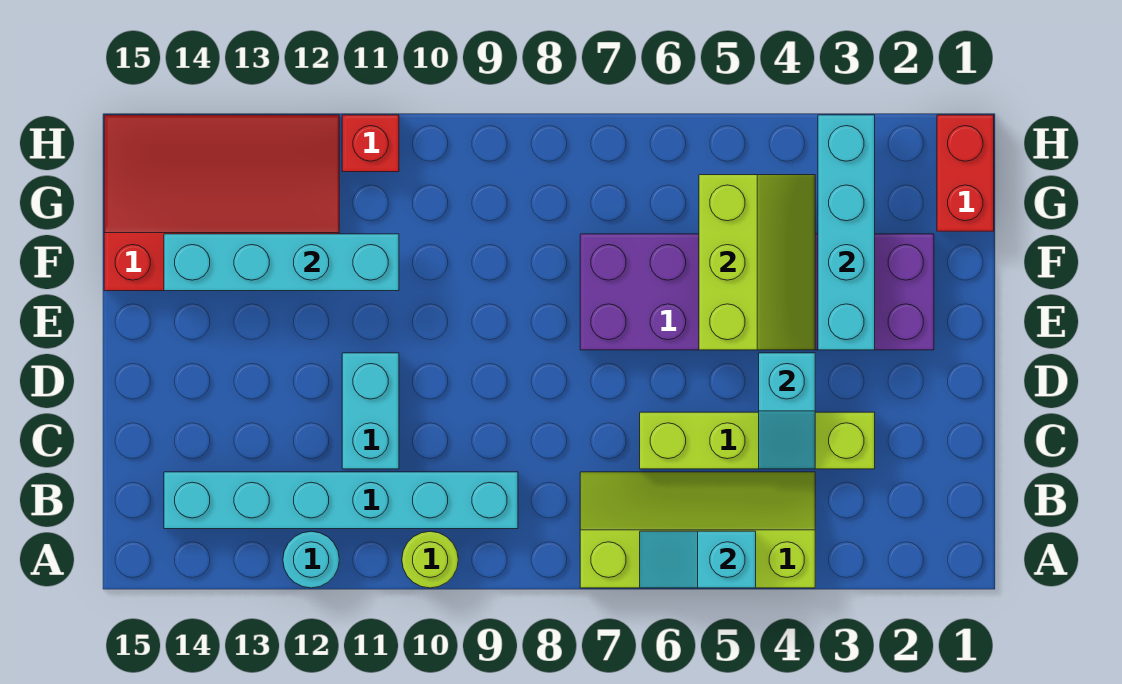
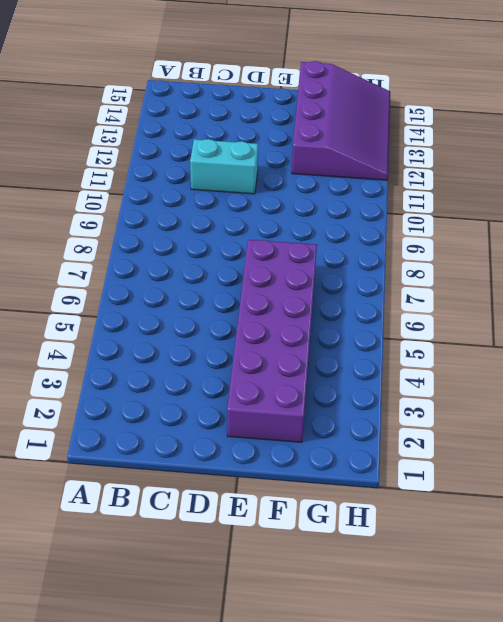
purple slope F12:H15 level 1 top F -> red slope F12:H15 level 1 top F
none -> lime slope A4:B7 level 1 top A
none -> lime round brick A10 level 1
none -> cyan round brick A12 level 1

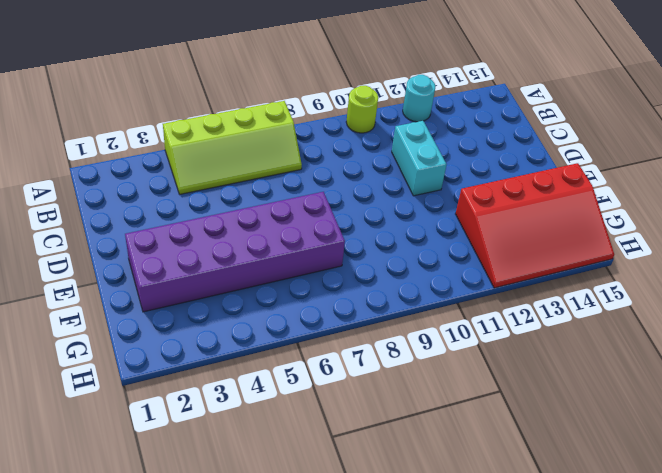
none -> cyan brick B9:B14 level 1
none -> lime brick C3:C6 level 1
none -> red brick G1:H1 level 1

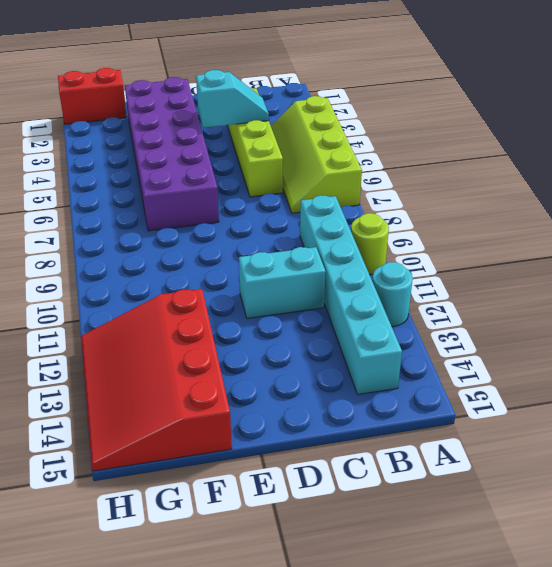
none -> red brick H11 level 1
none -> cyan slope A5:A6 level 2 top 5
none -> cyan brick E3:H3 level 2

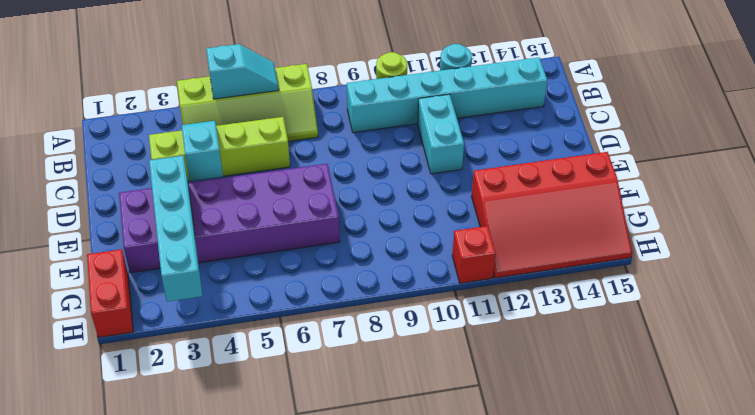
none -> lime slope E4:G5 level 2 top 5
none -> cyan brick F11:F14 level 2

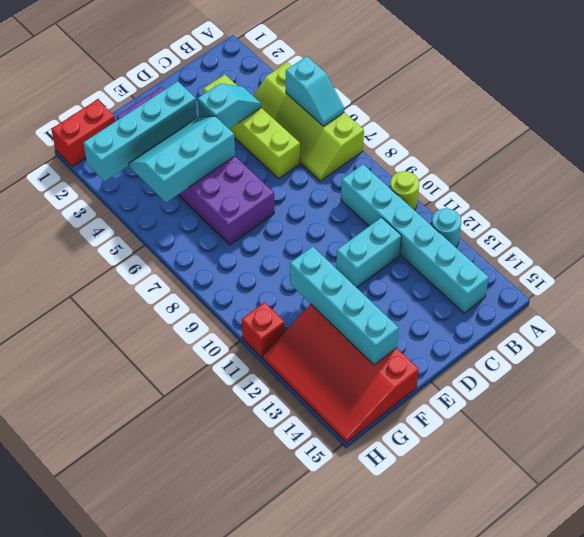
cyan slope E4:G5 level 2 top 5 -> lime slope E4:G5 level 2 top 5

